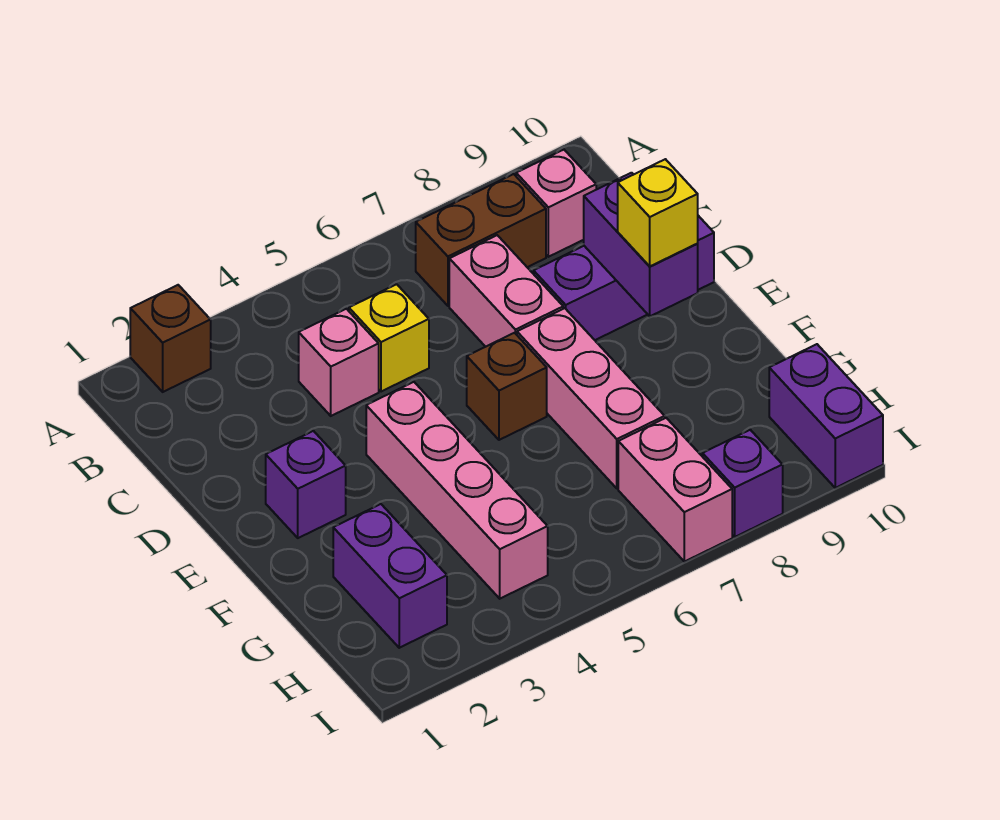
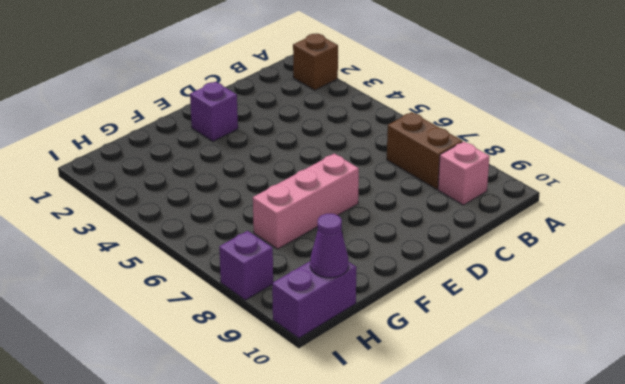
purple cone H10 level 2 -> none
none -> pink brick C4 level 1
none -> yellow brick C5 level 1
none -> pink brick C7:D7 level 1

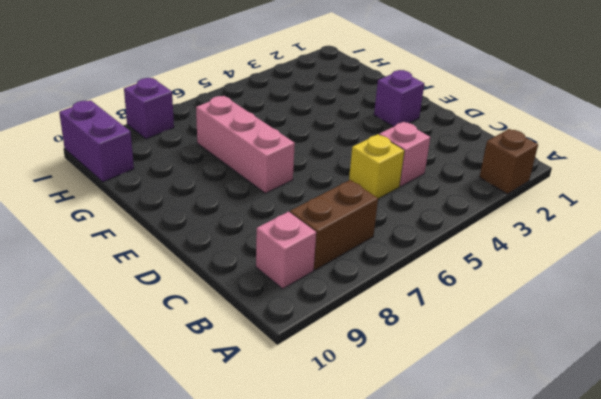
none -> pink brick C7:D7 level 1
none -> purple brick D8:D10 level 1
none -> pink brick E4:H4 level 1

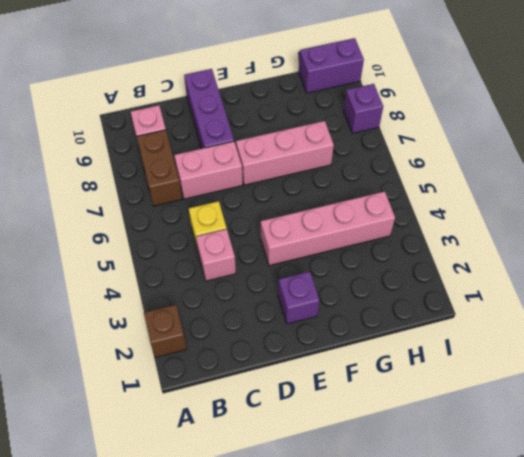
none -> brown brick E6 level 1
none -> purple brick G2:H2 level 1
none -> pink brick H7:I7 level 1

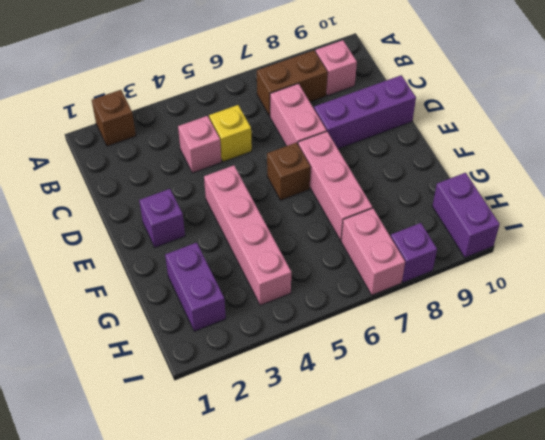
none -> purple brick D9:E9 level 2
none -> yellow brick E9 level 3

